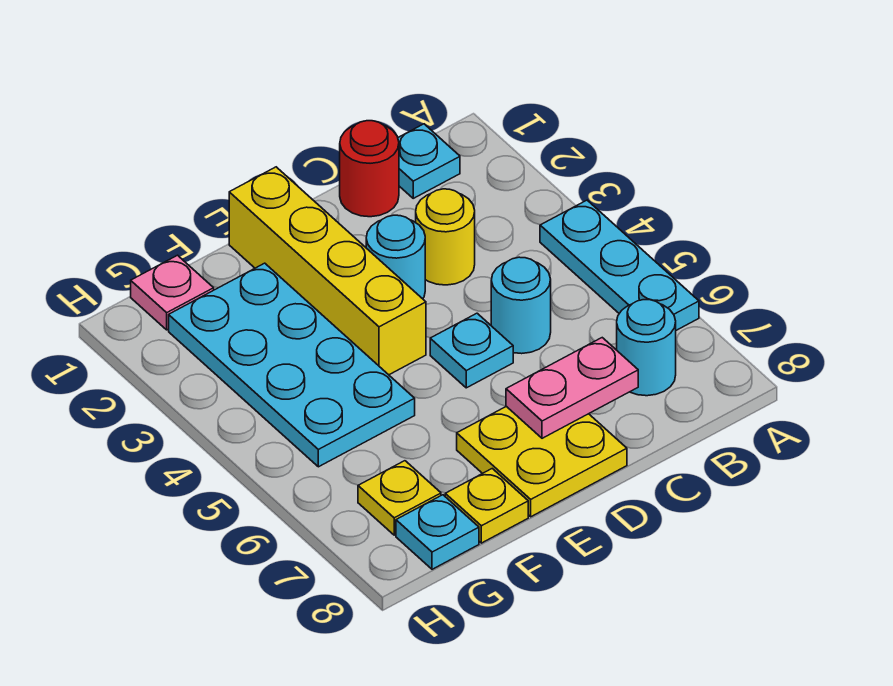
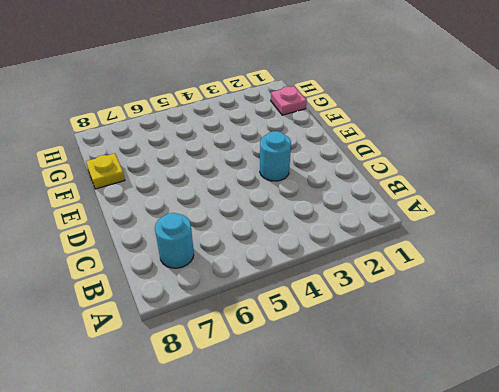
none -> cyan plate A4:A6 level 1
none -> cyan plate B1 level 1
none -> red round brick C1 level 1

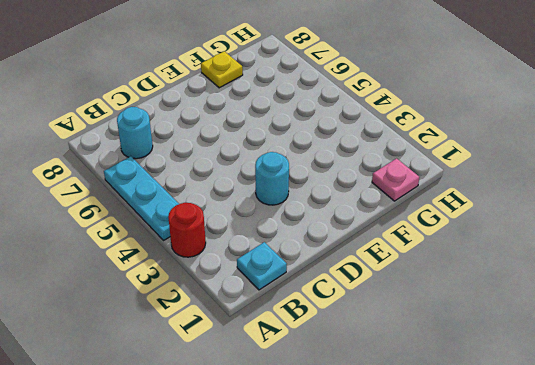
red round brick A3 level 1 -> red round brick C1 level 1
none -> yellow round brick C3 level 1
none -> cyan round brick C5 level 1
none -> cyan plate D5 level 1

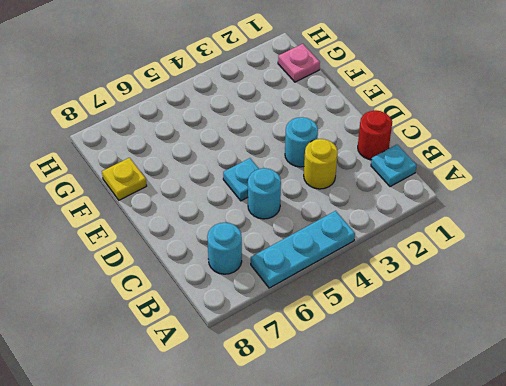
none -> yellow plate D7:E8 level 1
none -> yellow brick E1:E4 level 1
none -> cyan plate F2:G5 level 1

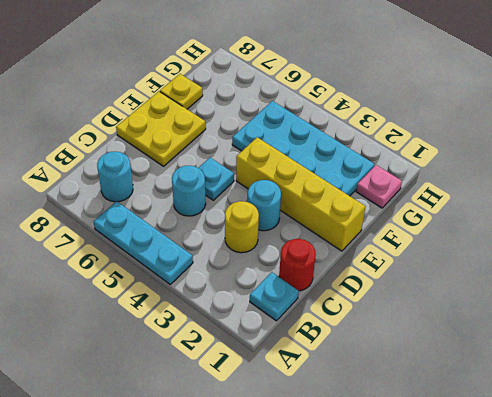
none -> yellow plate G7 level 1
none -> cyan plate G8 level 1
none -> pink plate C7:D7 level 2

